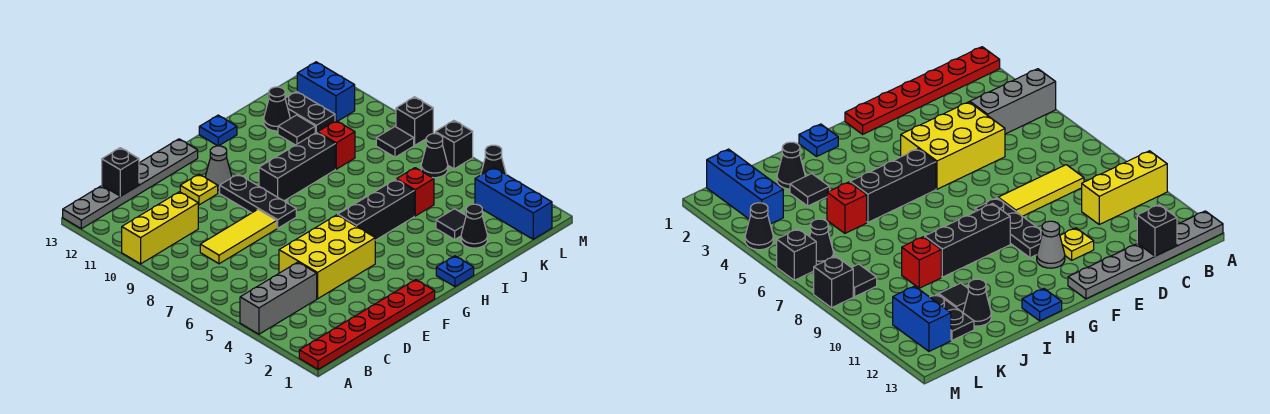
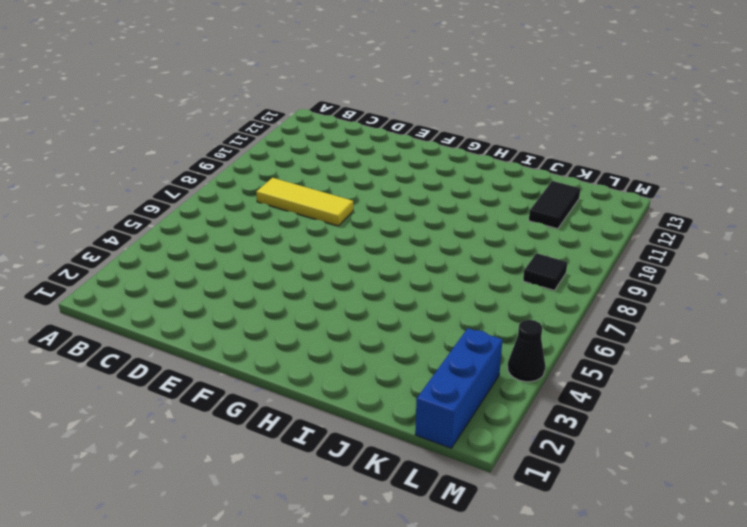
black tile K11:K12 level 1 -> black plate K11:K12 level 1
none -> red plate A1:F1 level 1
none -> grey brick A4:C4 level 1
none -> yellow brick A10:C10 level 1

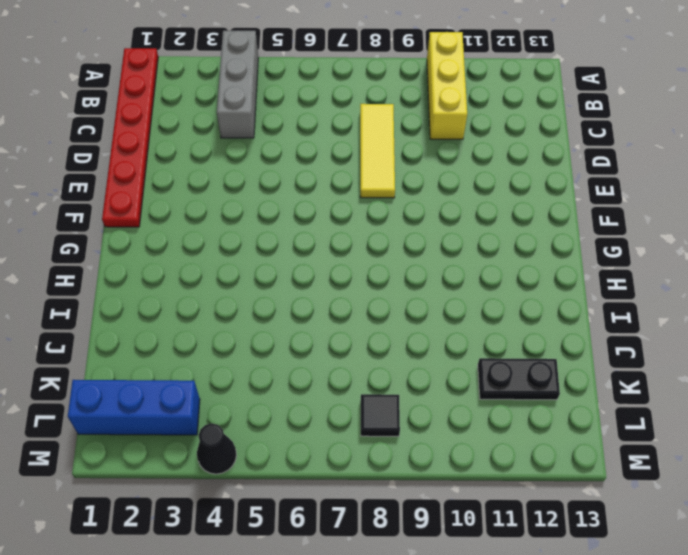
none -> grey plate A13:F13 level 1
none -> yellow brick D4:F5 level 1
none -> yellow plate E11 level 1

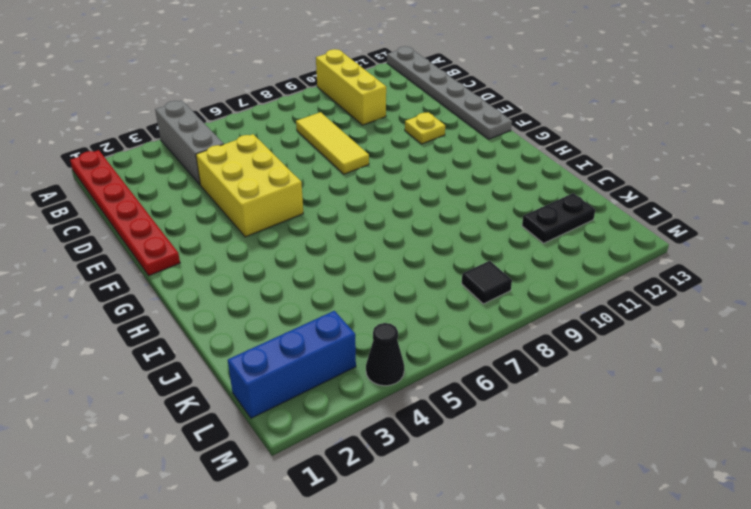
none -> black plate F8:F10 level 1
none -> grey cone F11 level 1
none -> black brick G5:I5 level 1

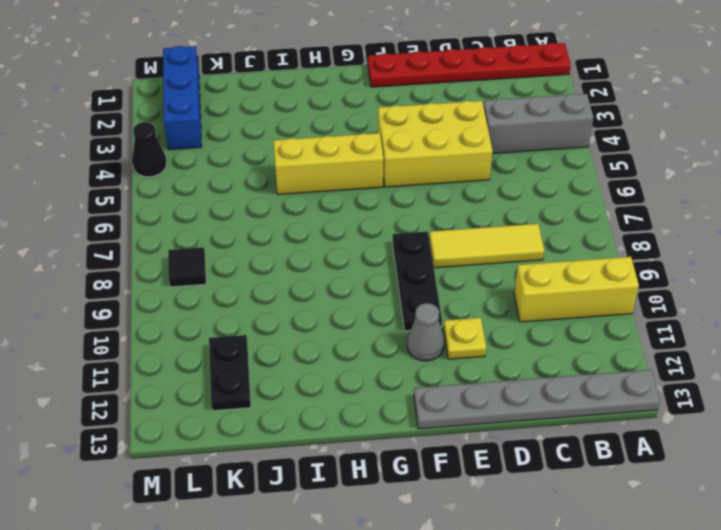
yellow brick G5:I5 level 1 -> black brick G5:I5 level 1
none -> black brick G9:I9 level 1
none -> blue plate H1 level 1
none -> blue plate H13 level 1

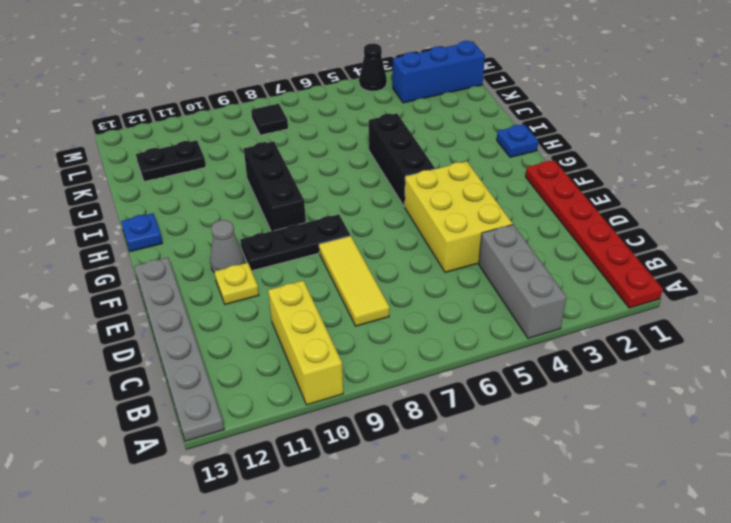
none -> black cone J2 level 1
none -> black tile J3 level 1
none -> red brick J5 level 1

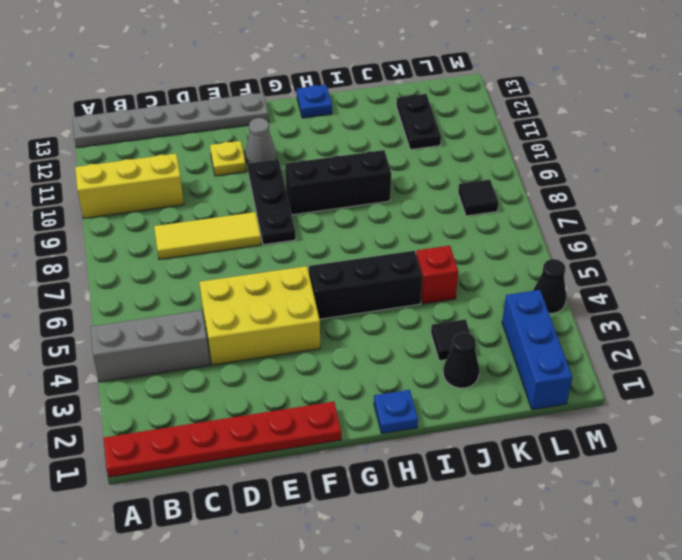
none -> red brick J9 level 1
none -> black tile J11 level 1
none -> black cone J12 level 1

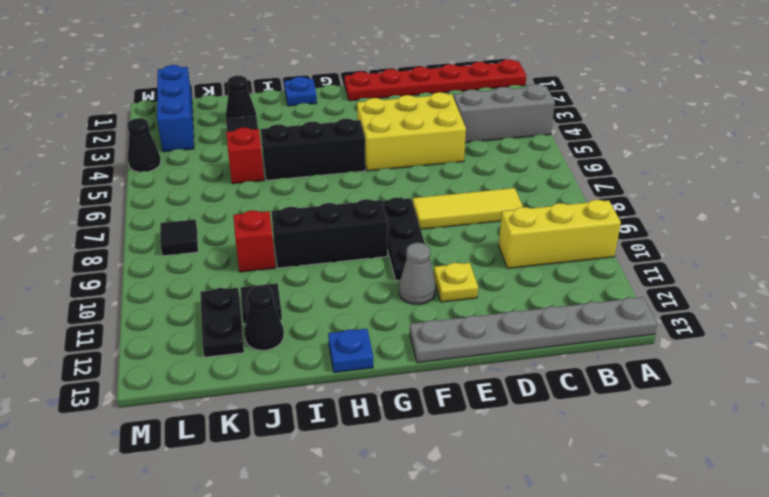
none -> black cone L6 level 1
none -> blue brick L11:L12 level 1
none -> black brick M6 level 1

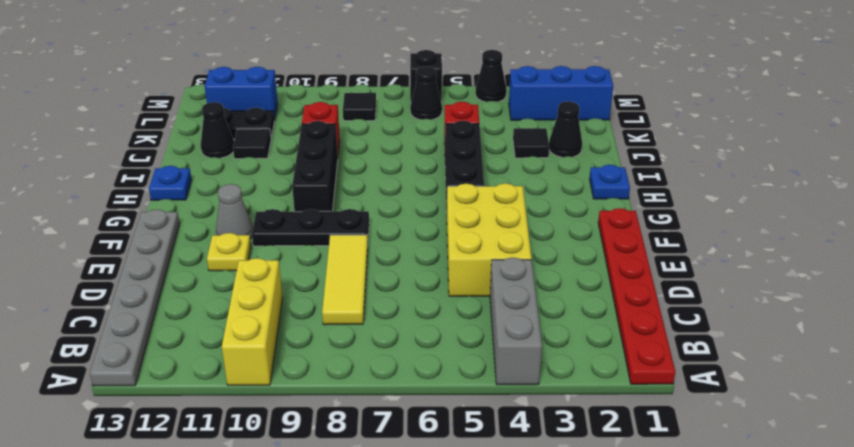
none -> black brick M8 level 1
none -> black brick C13 level 2

